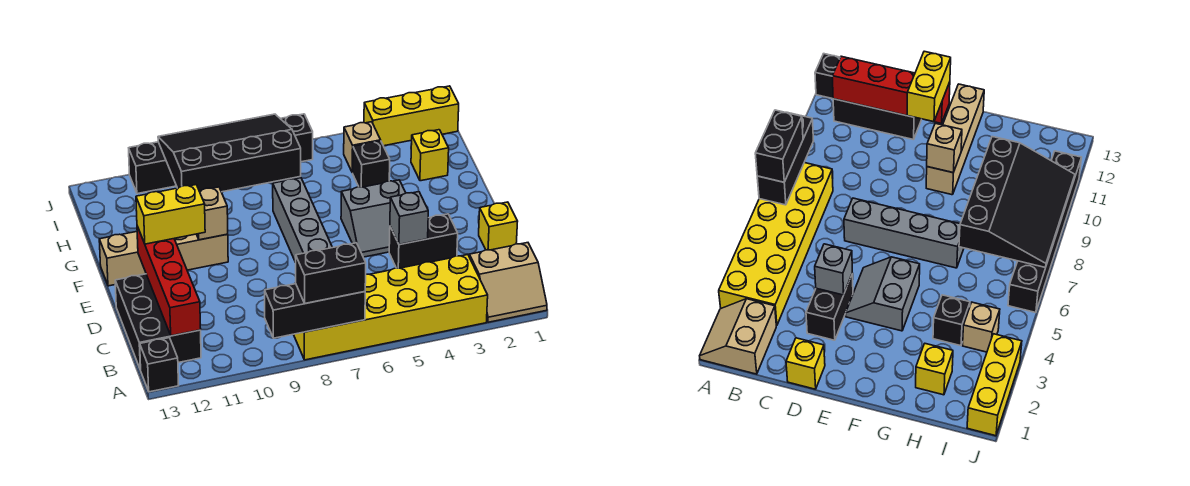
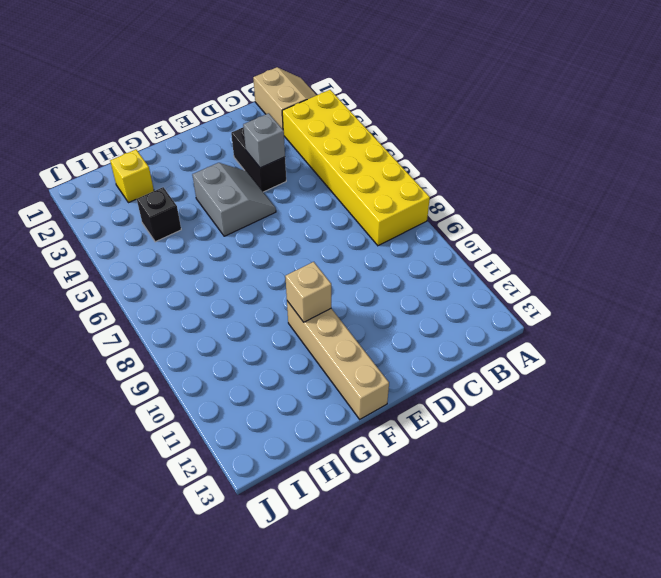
none -> black brick A13 level 1
none -> black brick B12:D13 level 1
none -> yellow brick D1 level 1

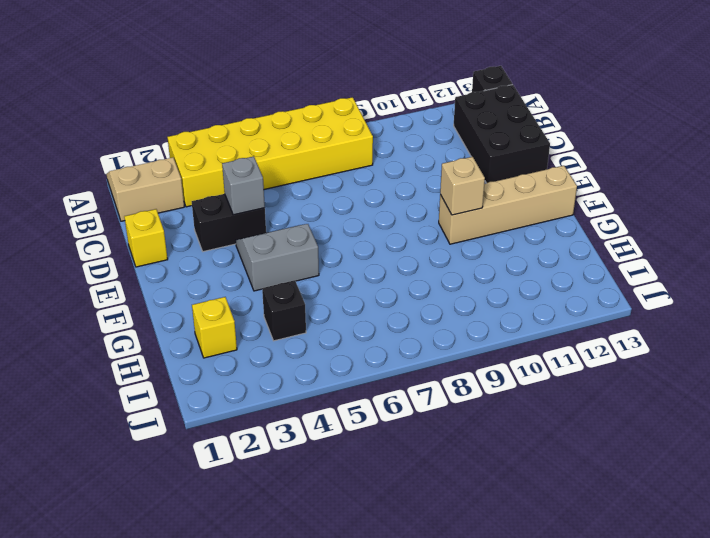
none -> grey brick D7:G7 level 1
none -> tan brick I4 level 1
none -> yellow brick J1:J3 level 1

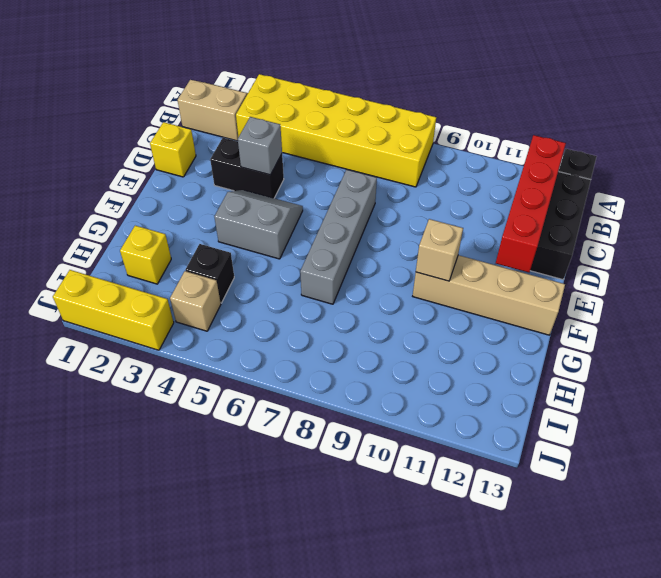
none -> black brick J6:J11 level 1
none -> black brick A7:A9 level 2
none -> black slope H7:J10 level 2 top H

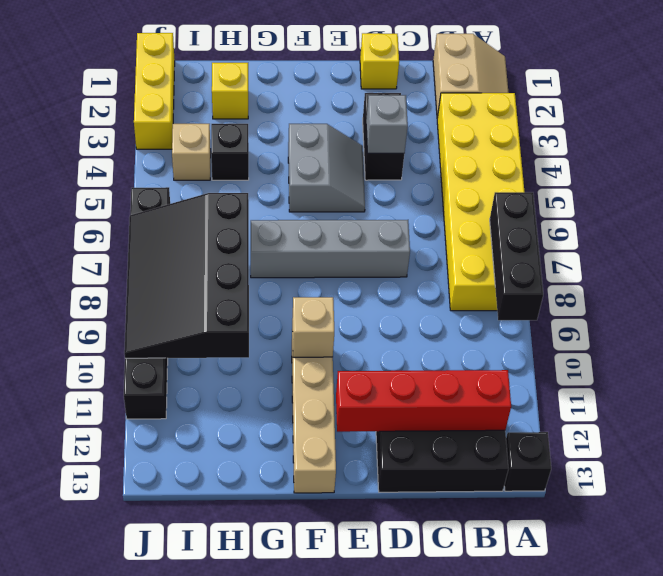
none -> black brick A7:A8 level 3
none -> yellow brick E11:E12 level 3

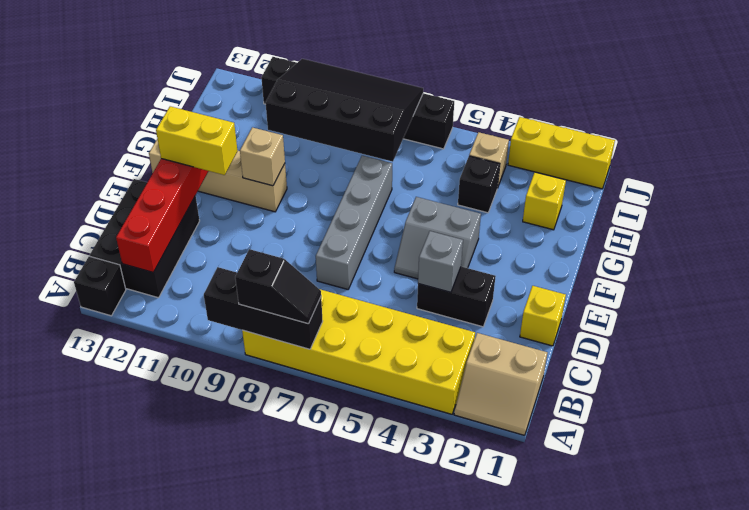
black slope A7:A8 level 3 top 8 -> black brick A7:A8 level 3

